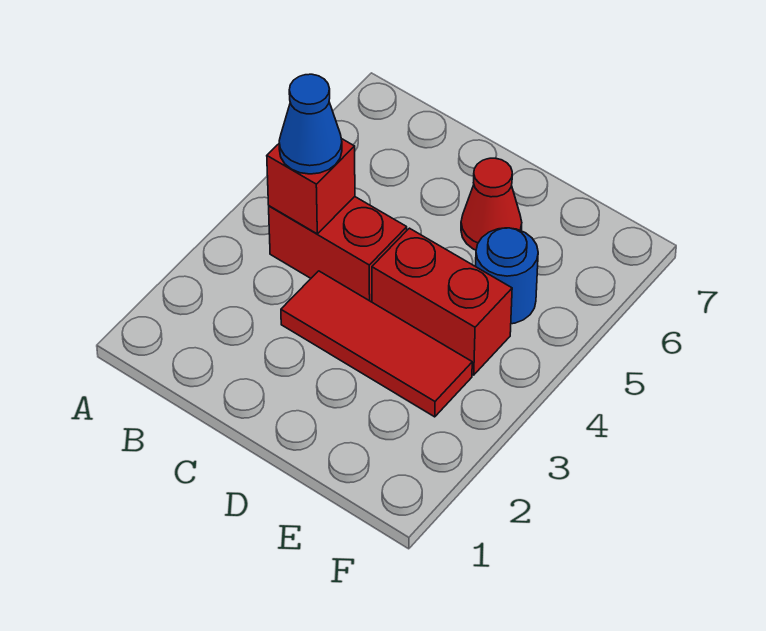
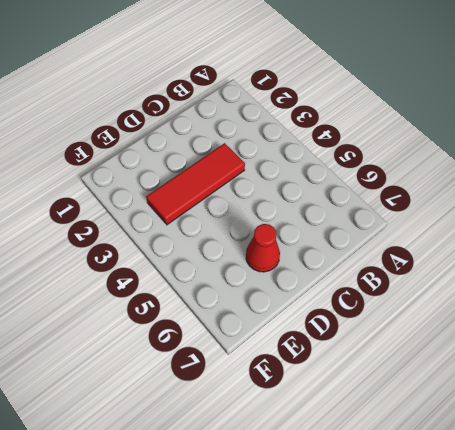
none -> red brick B4:C4 level 1
none -> red brick D4:E4 level 1

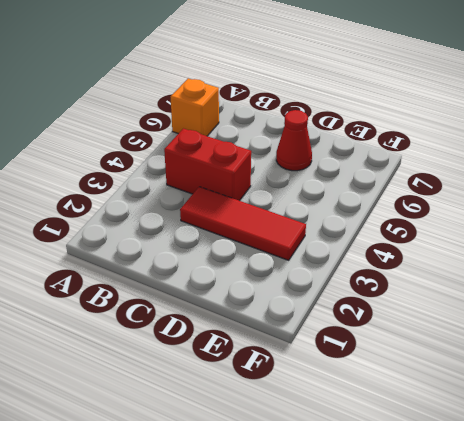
orange brick A6 level 1 -> none
none -> red brick D4:E4 level 1
none -> blue round brick E5 level 1

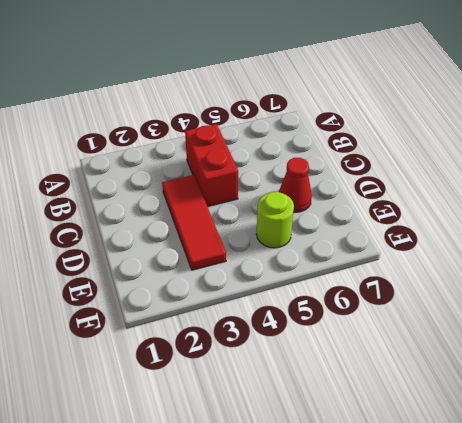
lime round brick E5 level 1 -> blue round brick E5 level 1
none -> red brick D4:E4 level 1
none -> red brick B4 level 2

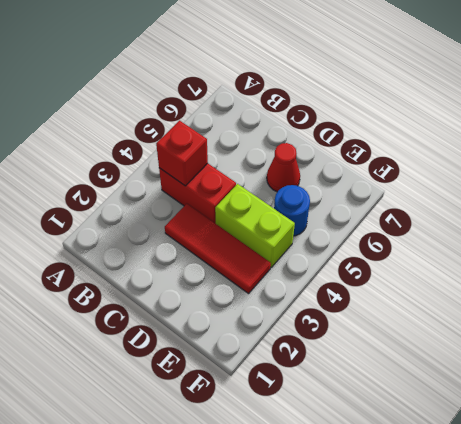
lime brick D4:E4 level 1 -> red brick D4:E4 level 1
none -> blue cone B4 level 3

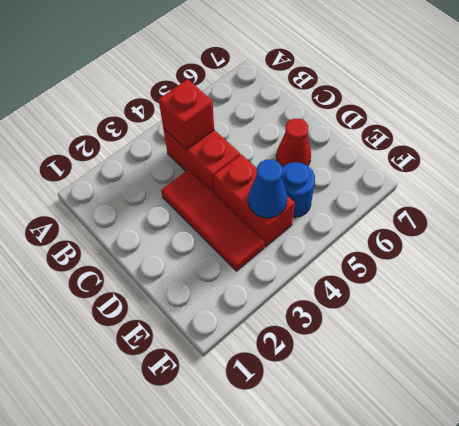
blue cone E4 level 2 -> blue cone B4 level 3

